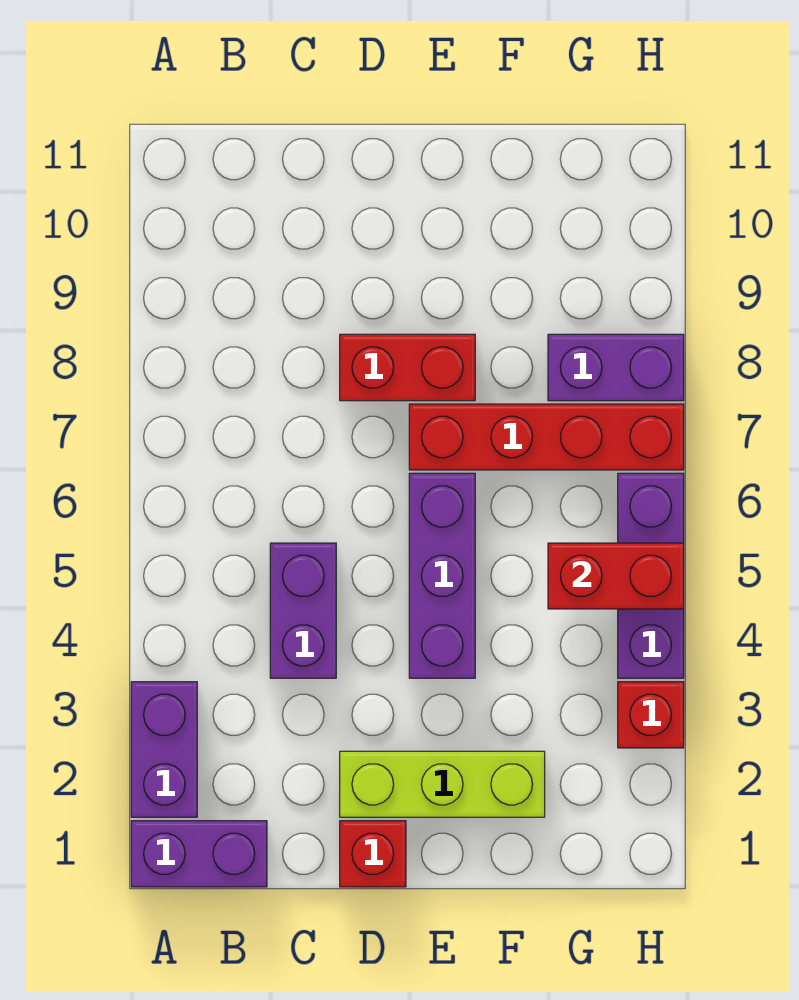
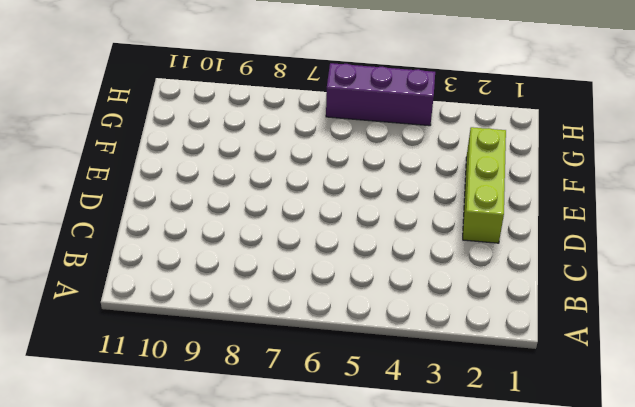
none -> purple brick A1:B1 level 1
none -> purple brick A2:A3 level 1
none -> purple brick C4:C5 level 1

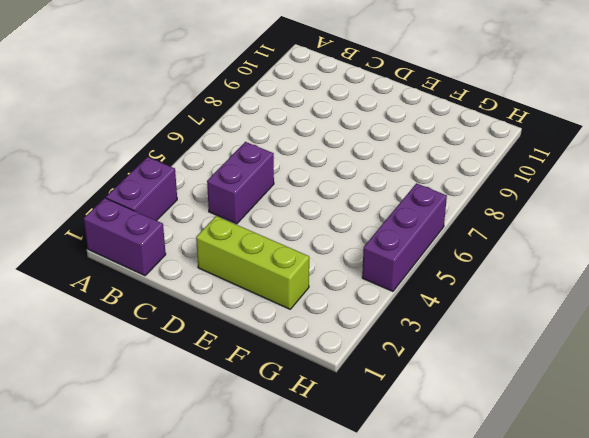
none -> red brick D1 level 1
none -> red brick D8:E8 level 1
none -> purple brick E4:E6 level 1

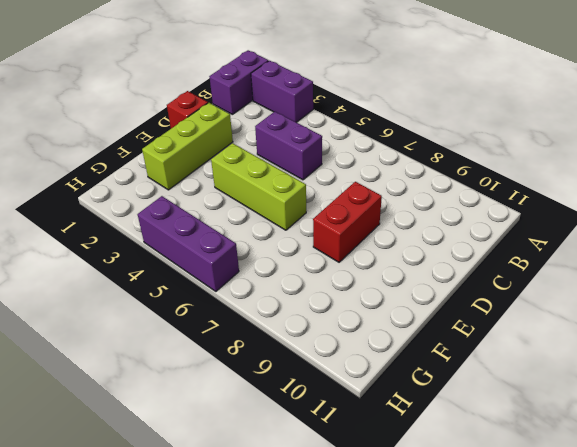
lime brick E4:E6 level 1 -> purple brick E4:E6 level 1
none -> red brick E7:H7 level 1
none -> purple brick G8:H8 level 1
none -> red brick H3 level 1

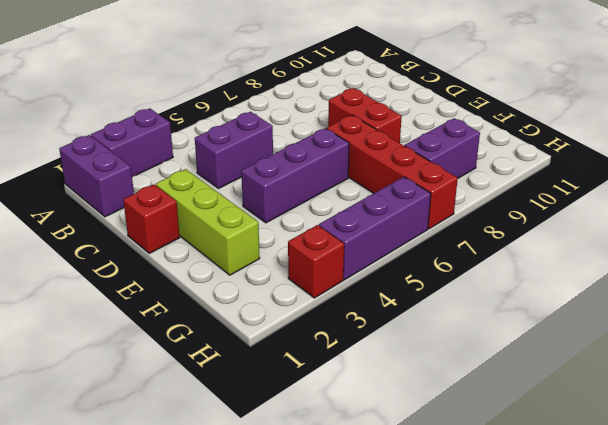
purple brick G8:G9 level 1 -> purple brick G8:H8 level 1
none -> red brick G5:H5 level 2

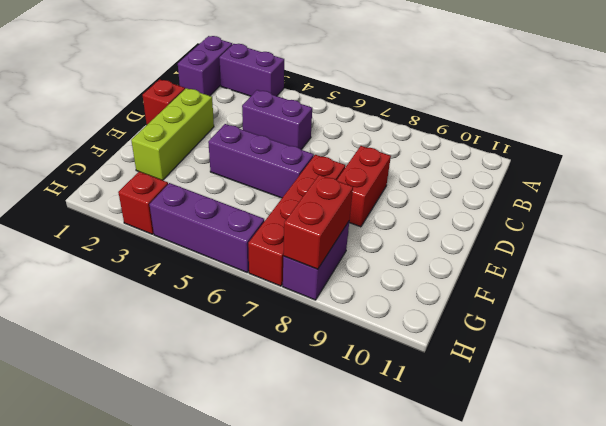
red brick G8:H8 level 2 -> red brick G5:H5 level 2

